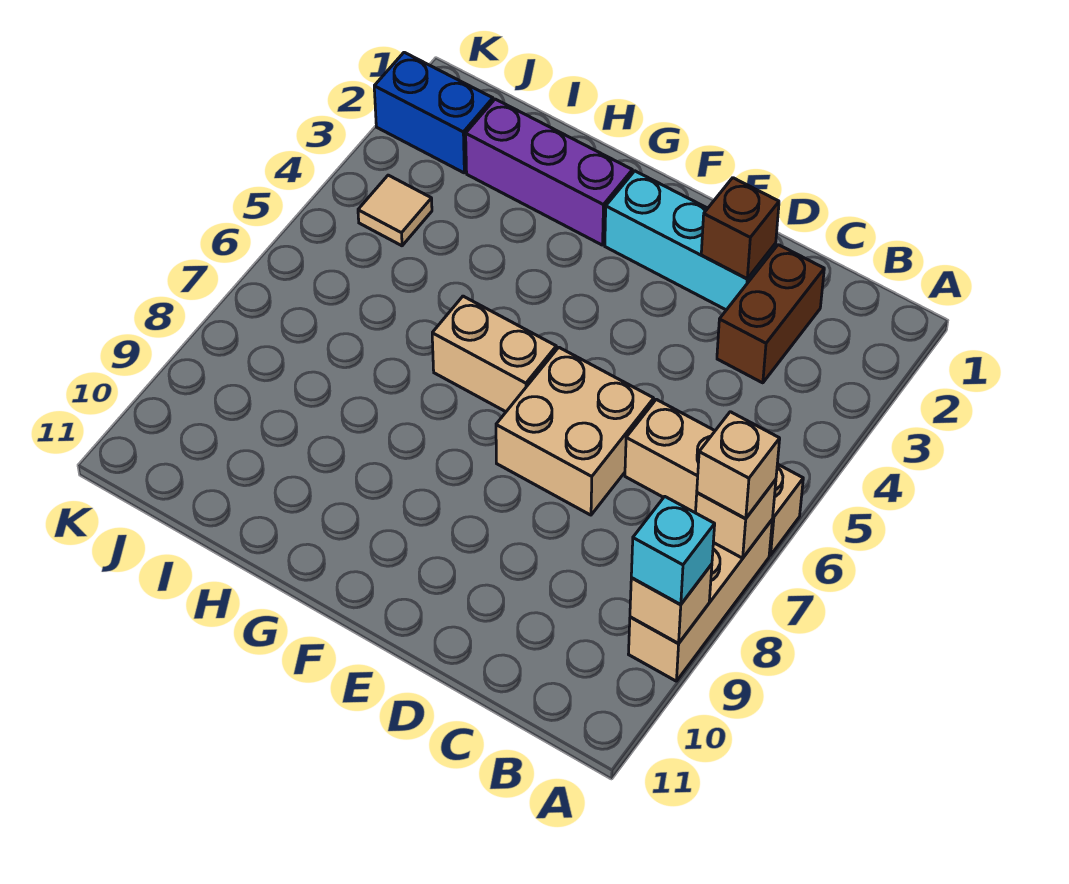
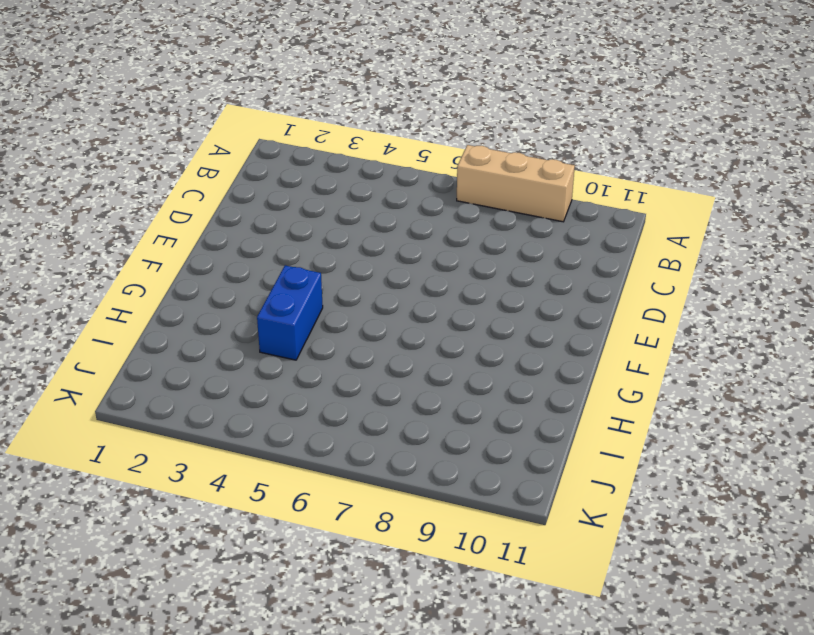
blue brick G4:H4 level 1 -> blue brick J2:K2 level 1
none -> tan brick A6:C6 level 1
none -> brown brick C2:C3 level 1
none -> cyan brick D2:F2 level 1

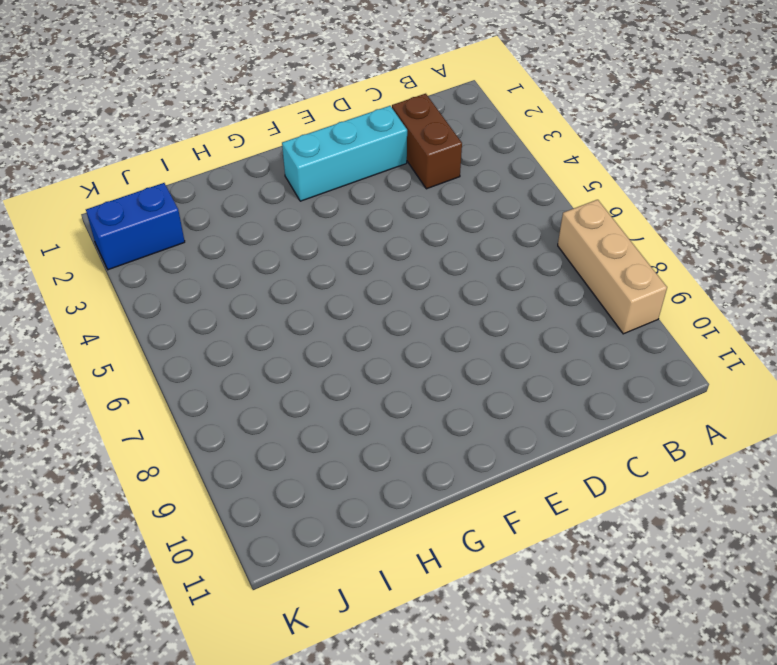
none -> tan brick A6:C6 level 1
none -> tan brick D6:E7 level 1
none -> tan brick F6:G6 level 1

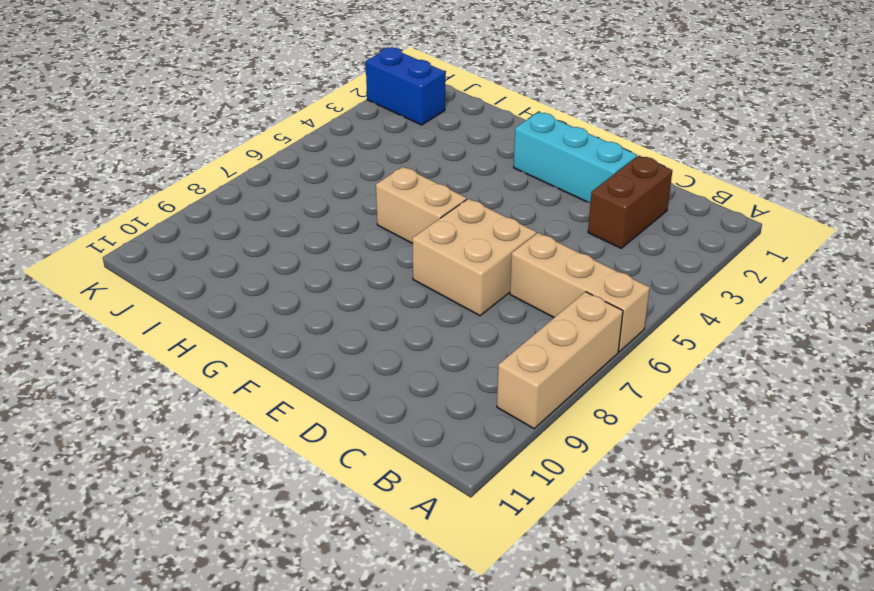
none -> purple brick G2:I2 level 1
none -> tan tile J4 level 1
none -> tan brick A7 level 2

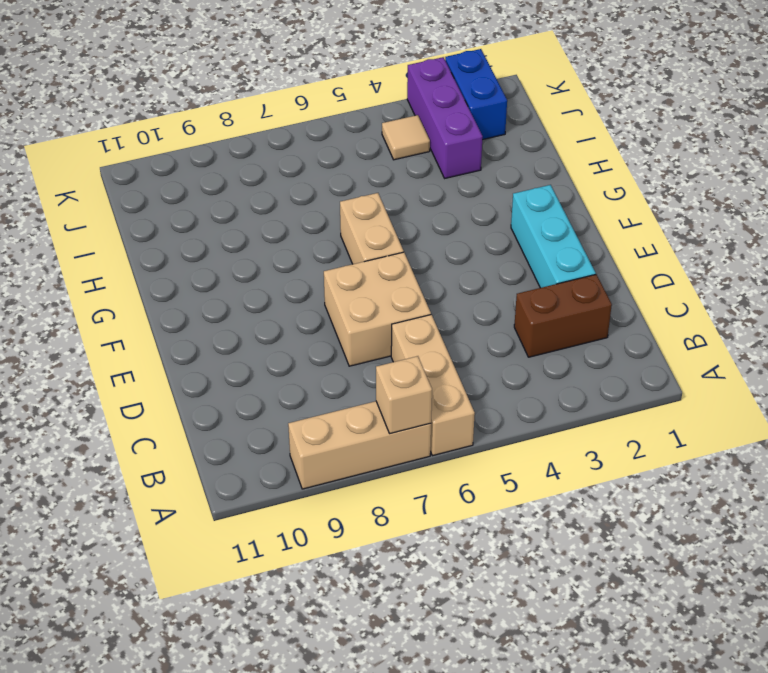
purple brick I3:K3 level 1 -> purple brick G2:I2 level 1
none -> tan brick A9 level 2
none -> brown brick D2 level 2
none -> tan brick A7 level 3

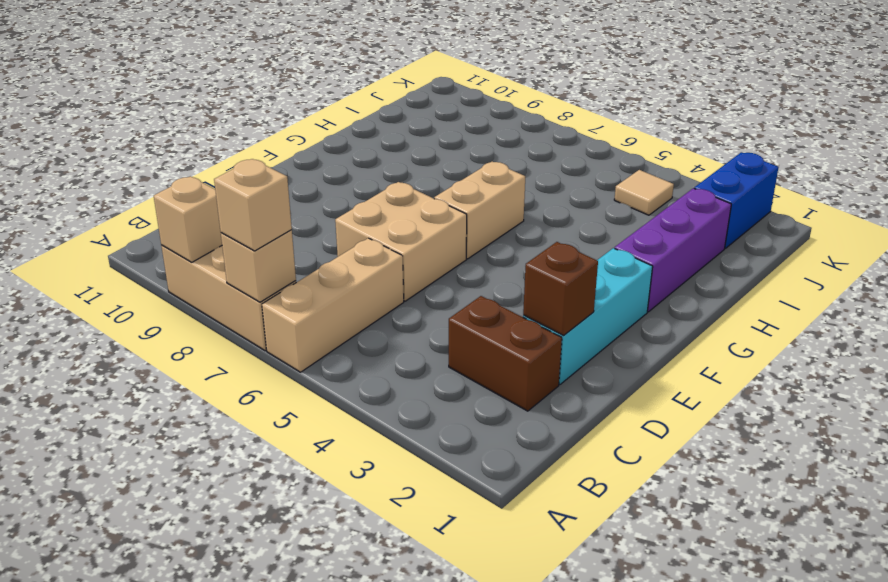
none -> cyan brick A9 level 3

